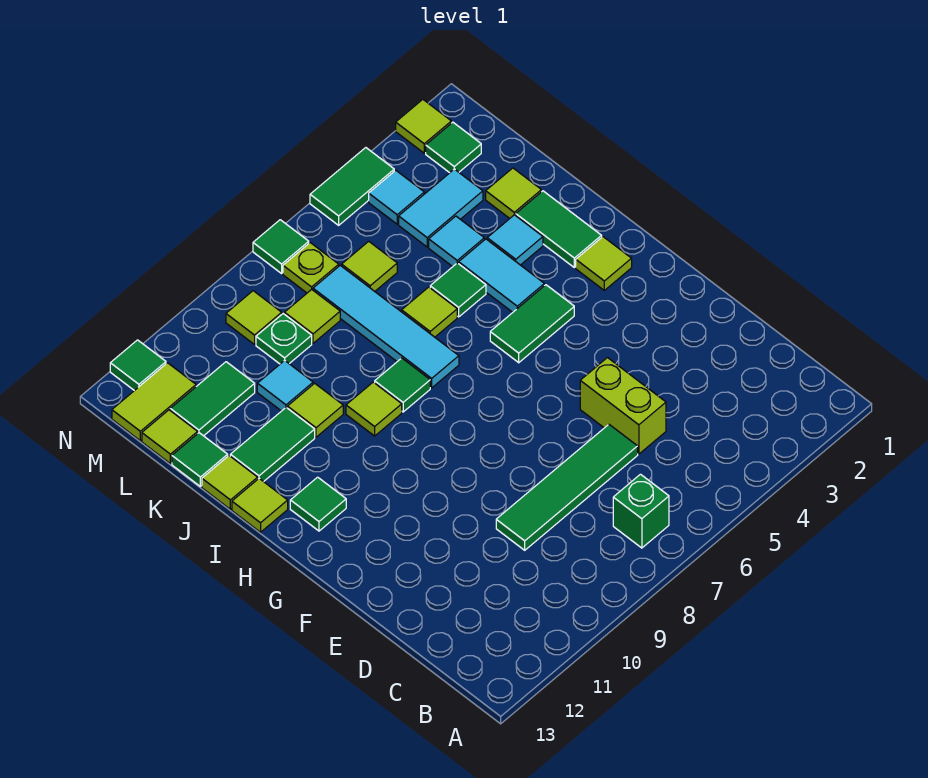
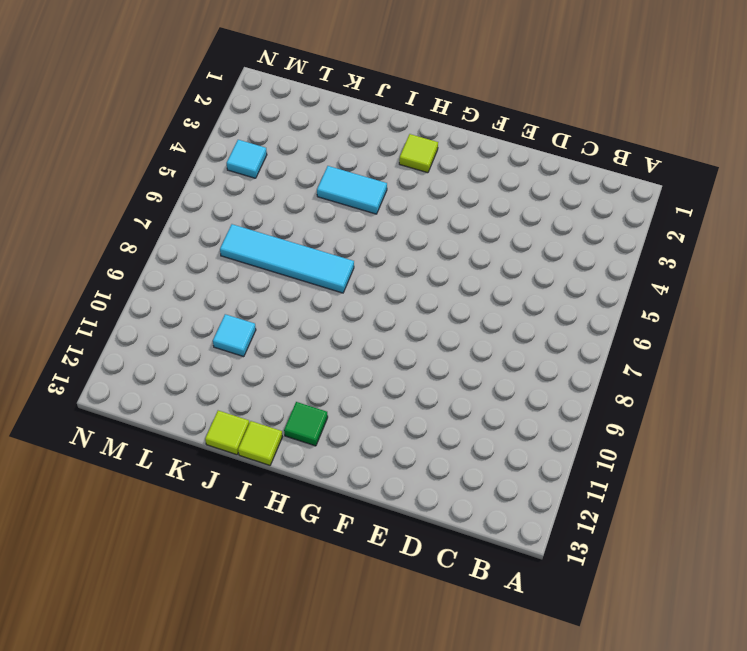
none -> green brick B7 level 1
none -> lime brick D5:E5 level 1
none -> green tile D6:D9 level 1
none -> green tile H4:H5 level 1

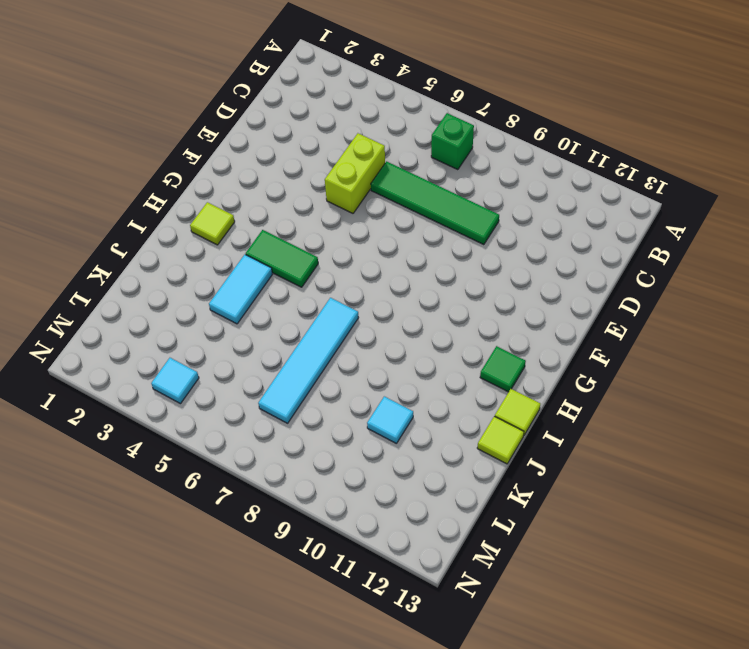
none -> green tile I2:J2 level 1
none -> green tile I8 level 1
none -> lime tile I9 level 1
none -> cyan tile J3 level 1

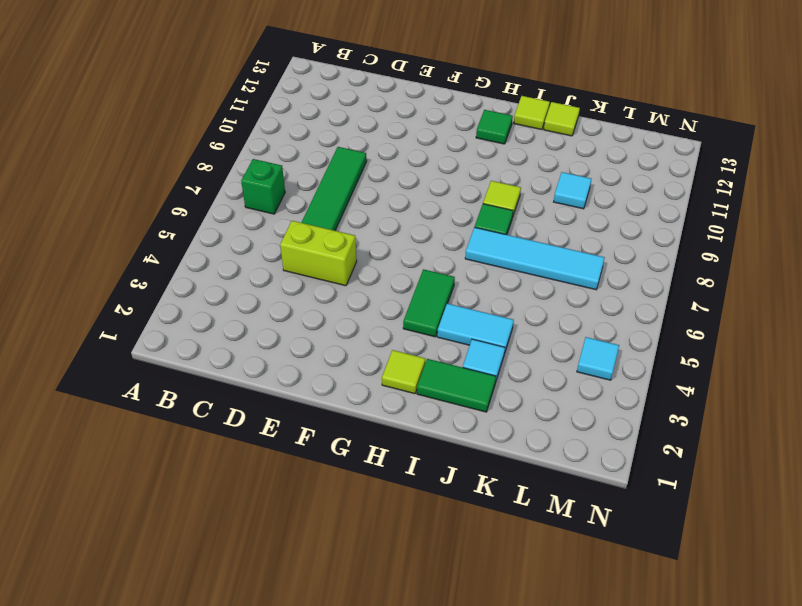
none -> green tile J5 level 1
none -> lime tile J6 level 1
none -> lime tile J10 level 1
none -> green tile J11:J12 level 1

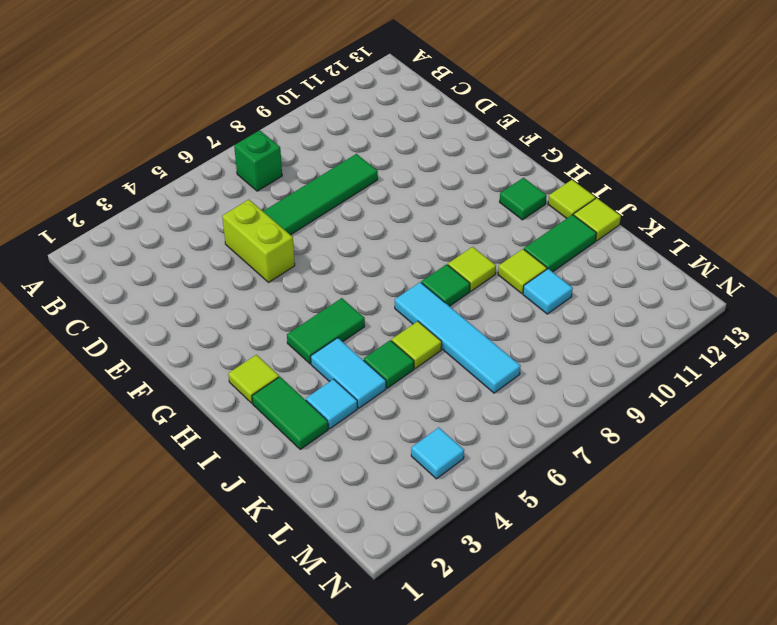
none -> lime tile K2 level 1
none -> cyan tile K4 level 1
none -> green tile K13 level 1
none -> cyan tile L3:L4 level 1

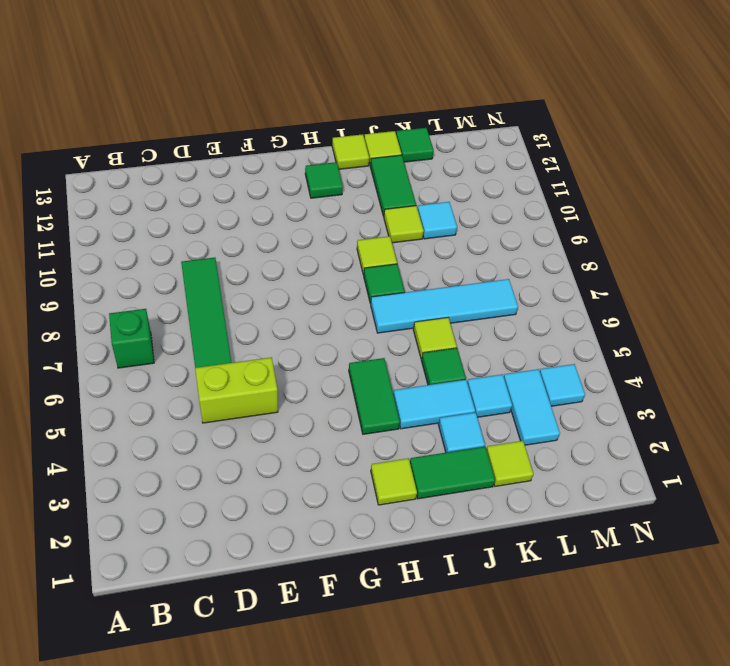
none -> lime tile L6 level 1
none -> lime tile L8 level 1
none -> green plate L9 level 1
none -> green tile L11:L12 level 1

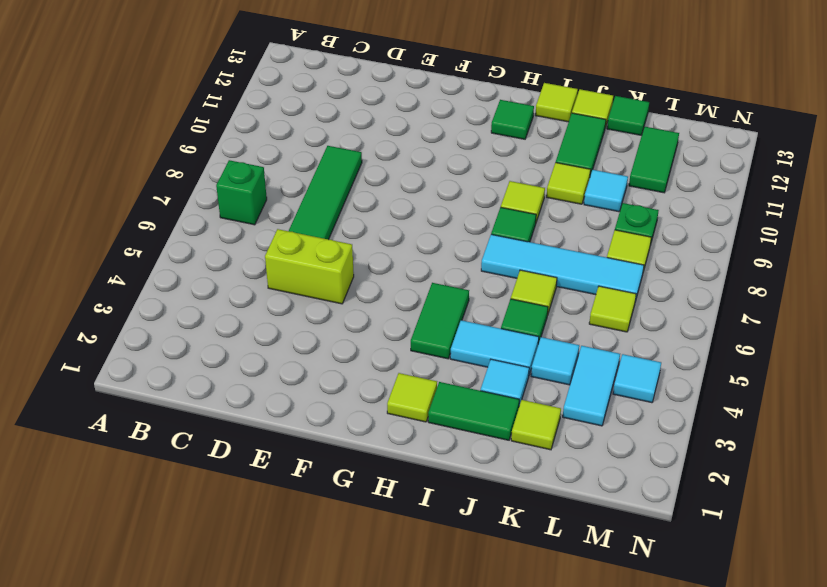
none -> lime tile L13 level 1
none -> green tile M2 level 1
none -> lime plate M7 level 1
none -> lime tile M9 level 1

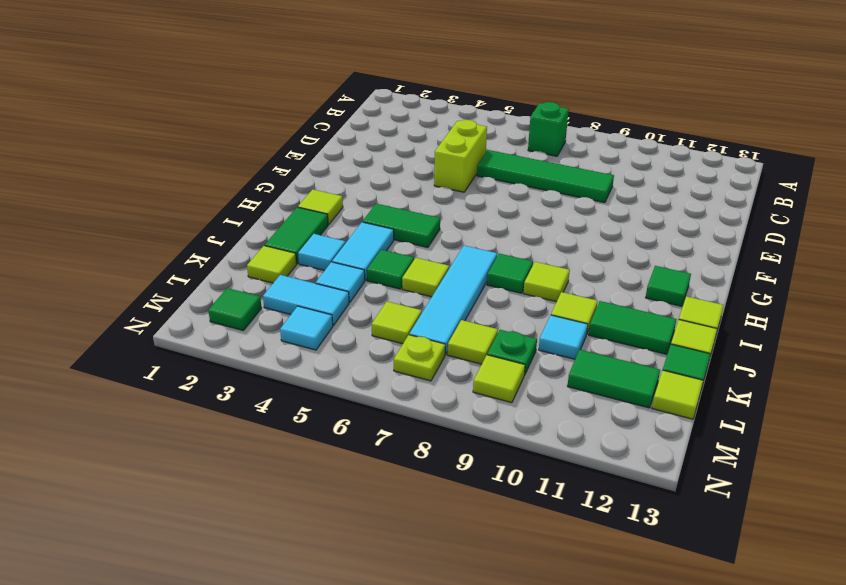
none -> lime tile M12:M13 level 1
none -> lime tile N2 level 1
none -> green tile N4:N5 level 1
none -> green tile N7 level 1

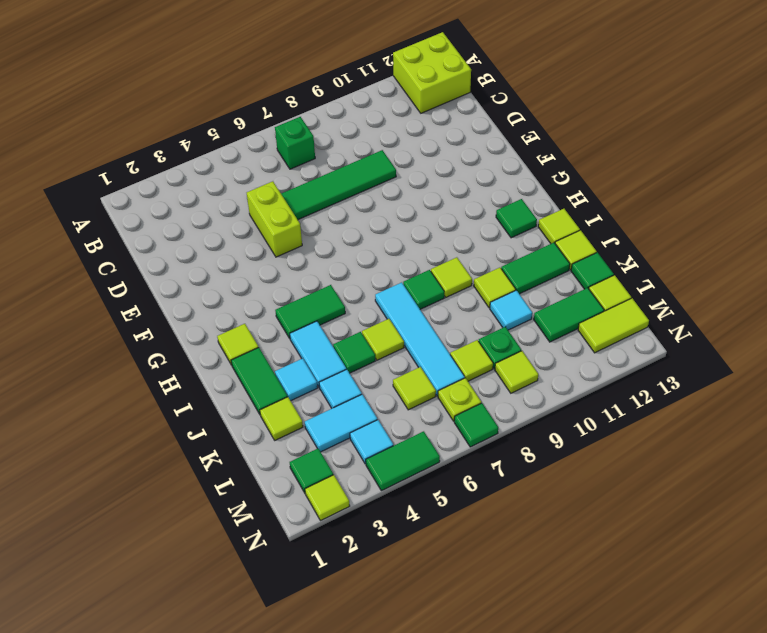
lime brick A12:B13 level 1 -> none
none -> green tile N12 level 1

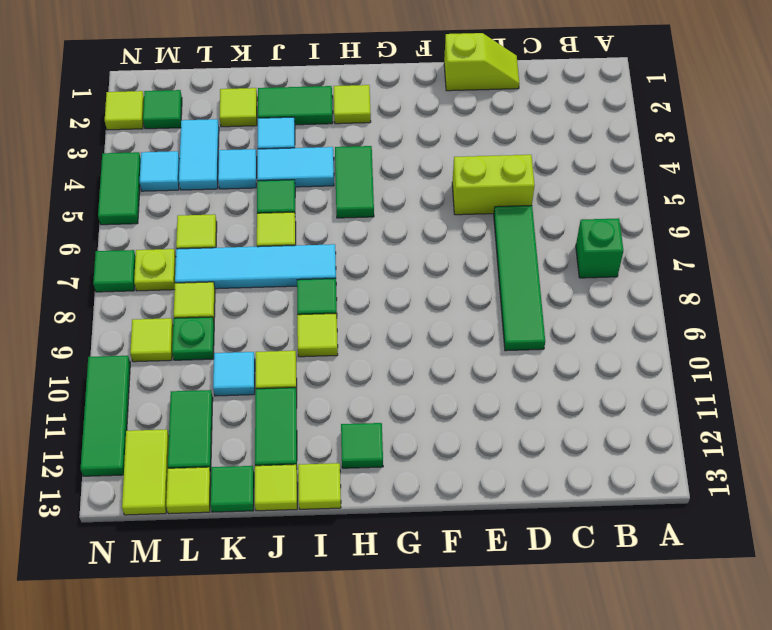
lime slope D1:E1 level 1 top E -> none
green tile N10:N12 level 1 -> green tile N12 level 1

